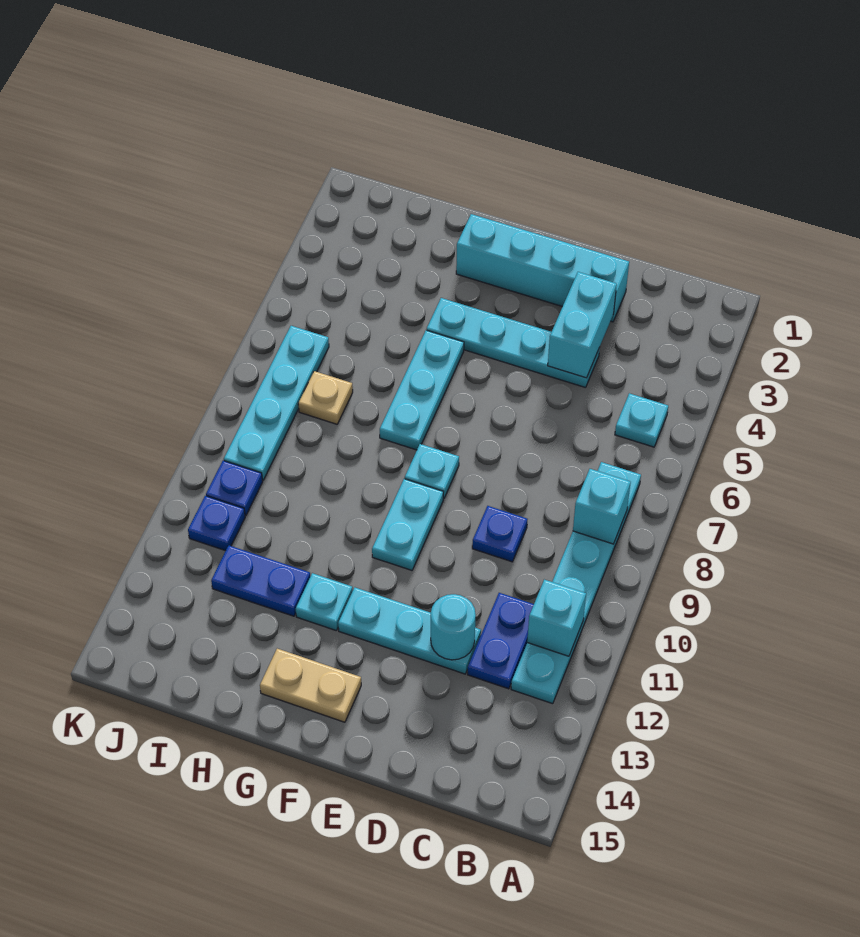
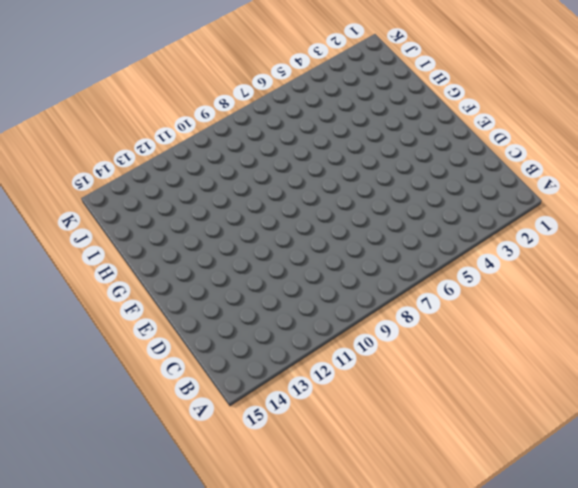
none -> cyan plate B5 level 1
none -> cyan plate B7:B12 level 1
none -> blue plate C11:C12 level 1

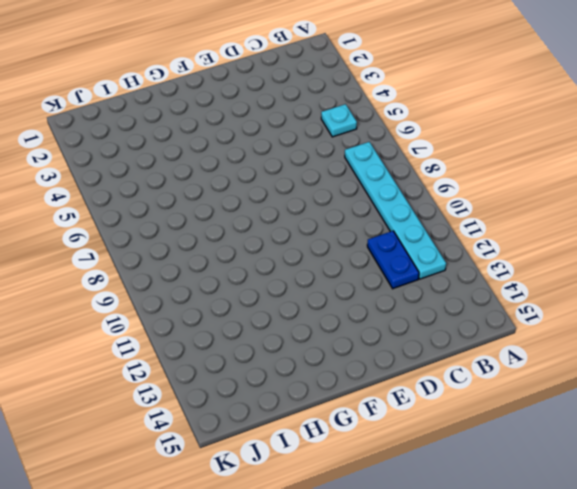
none -> cyan brick D2:G2 level 1
none -> cyan plate D4:G4 level 1
none -> blue plate D9 level 1

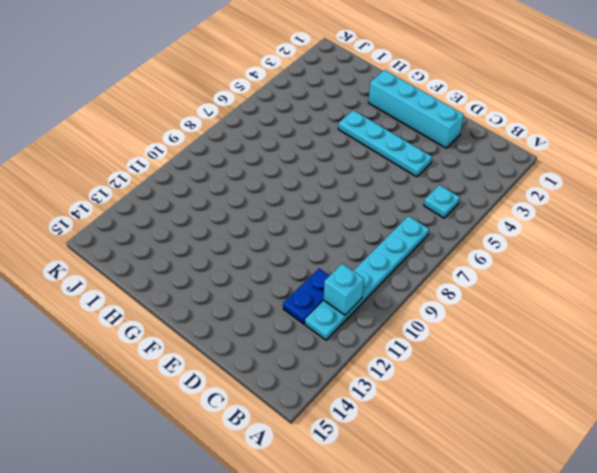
none -> blue plate D9 level 1
none -> cyan plate D12:F12 level 1
none -> cyan plate F8 level 1

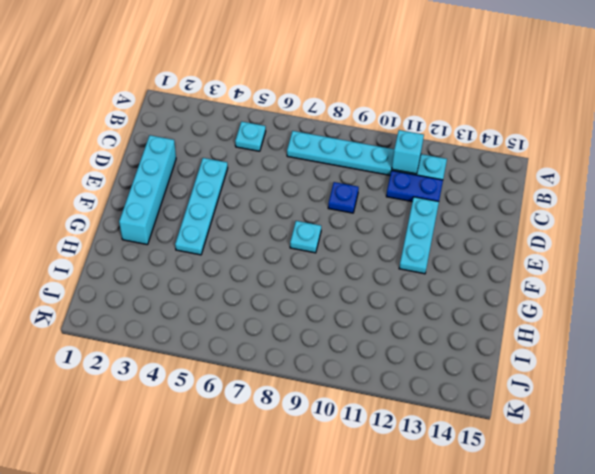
none -> cyan plate F9:F10 level 1
none -> tan plate F14:G14 level 1
none -> cyan plate G5:G7 level 1

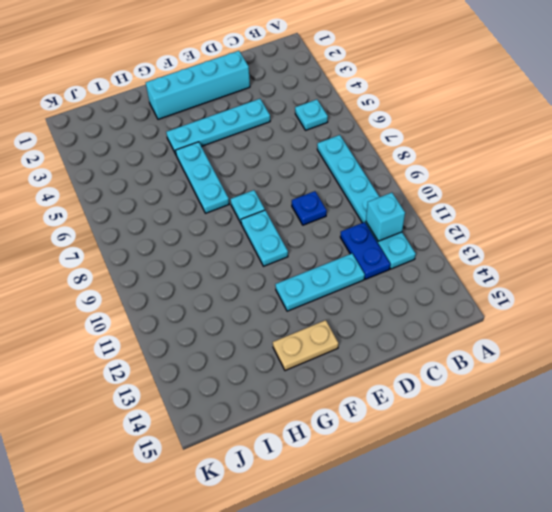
none -> cyan plate G12 level 1
none -> blue plate H12:I12 level 1
none -> tan plate I7 level 1

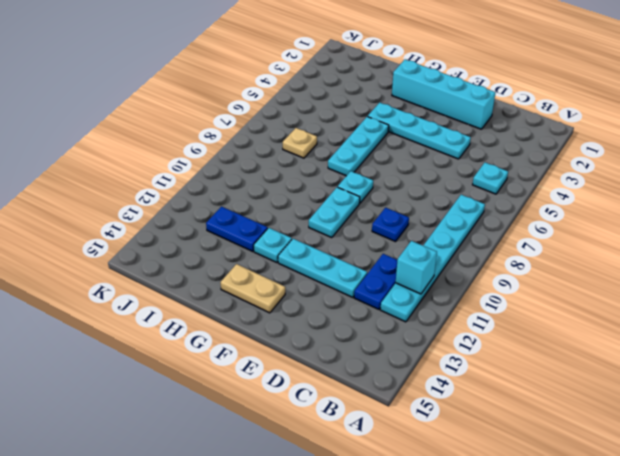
none -> cyan plate J6:J9 level 1
none -> blue plate J10 level 1
none -> blue plate J11 level 1

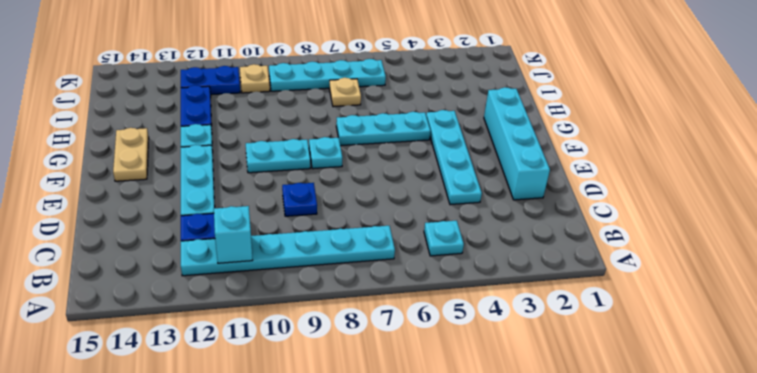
tan plate J10 level 1 -> blue plate J10 level 1
blue plate J11:J12 level 1 -> blue plate J11 level 1
none -> cyan brick B8 level 2
none -> cyan brick D3:D4 level 2
none -> cyan round brick D12 level 2

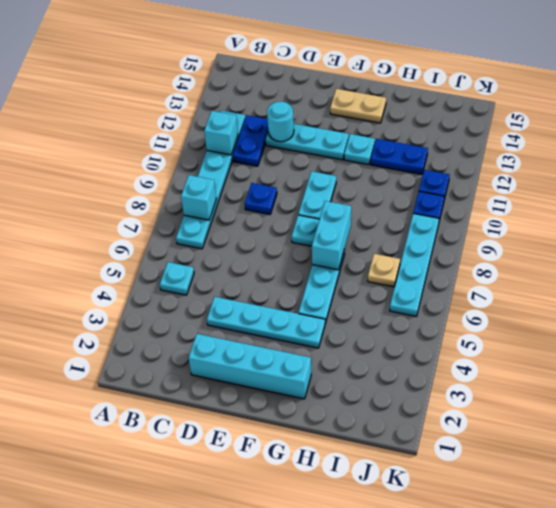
cyan brick G7:G8 level 2 -> cyan brick D3:D4 level 2

